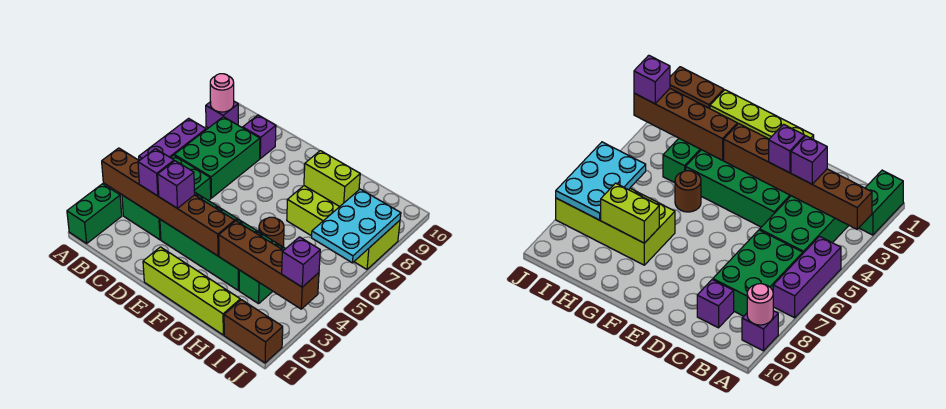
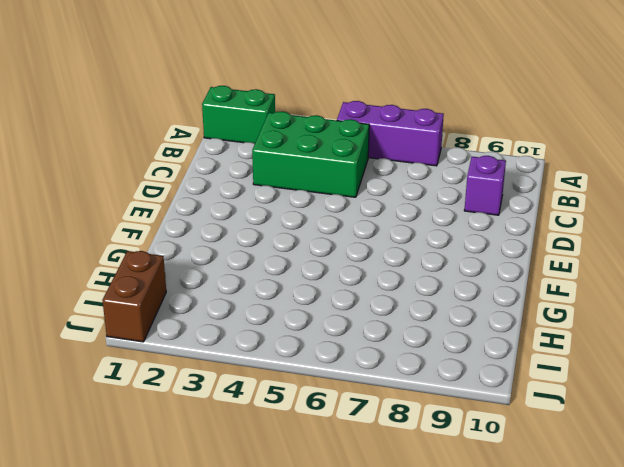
none -> purple brick A9 level 1
none -> green brick B6:C8 level 1
none -> green brick D3:G4 level 1

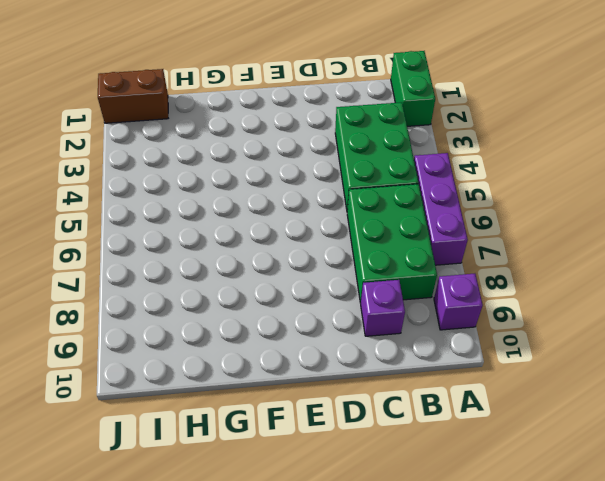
none -> green brick D3:G4 level 1
none -> lime brick E1:H1 level 1
none -> brown round brick G5 level 1

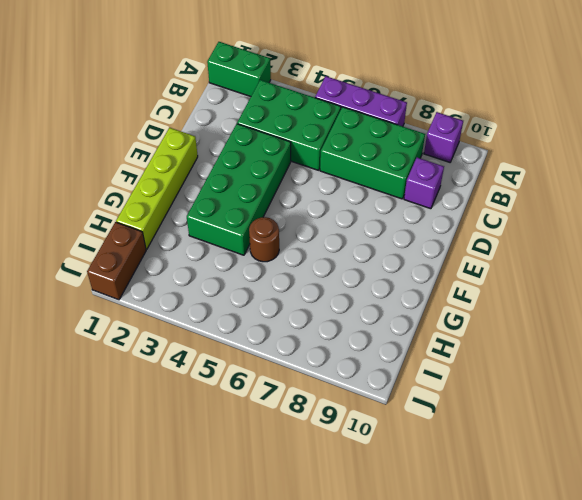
none -> lime brick G7:J8 level 1
none -> green brick H3:H4 level 1
none -> brown brick A3:F3 level 2

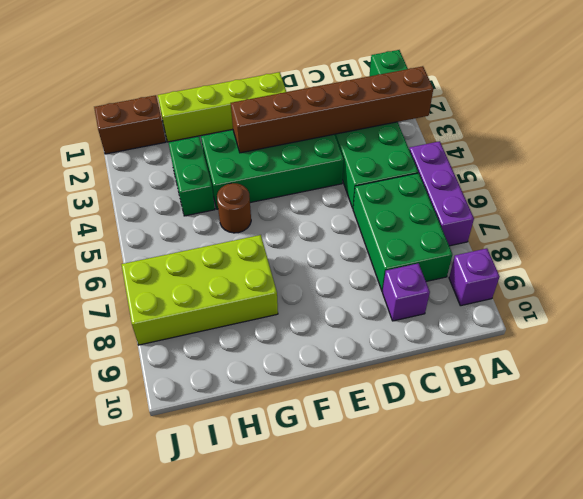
none -> pink round brick A9 level 2
none -> brown brick G3:J3 level 2
none -> lime brick G8:H8 level 2

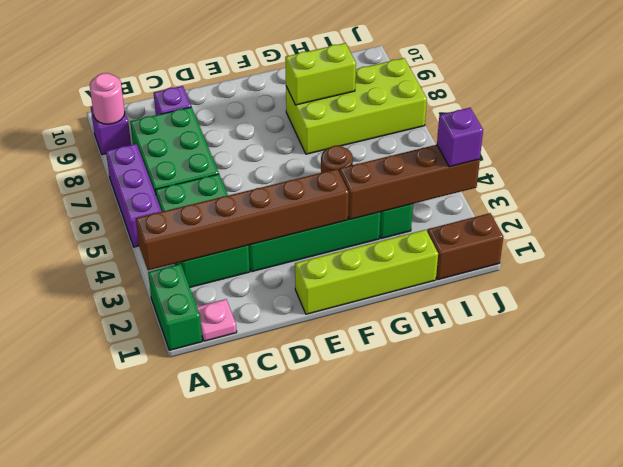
pink plate B1 level 1 -> none
none -> cyan plate I6:J8 level 2
none -> purple brick C3 level 3
none -> purple brick D3 level 3

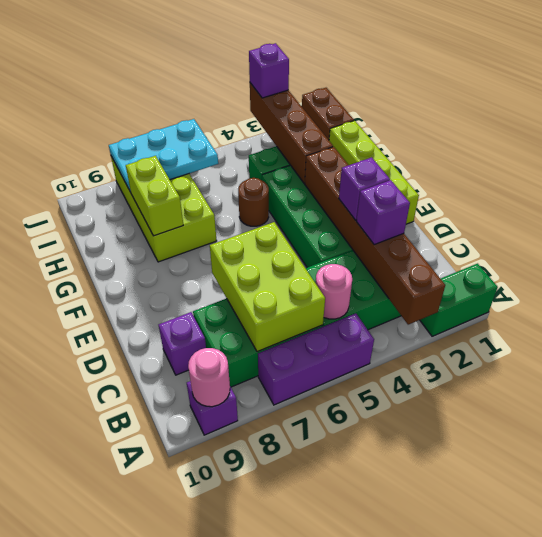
pink round brick B5 level 2 -> none
lime brick B6:D7 level 2 -> none

